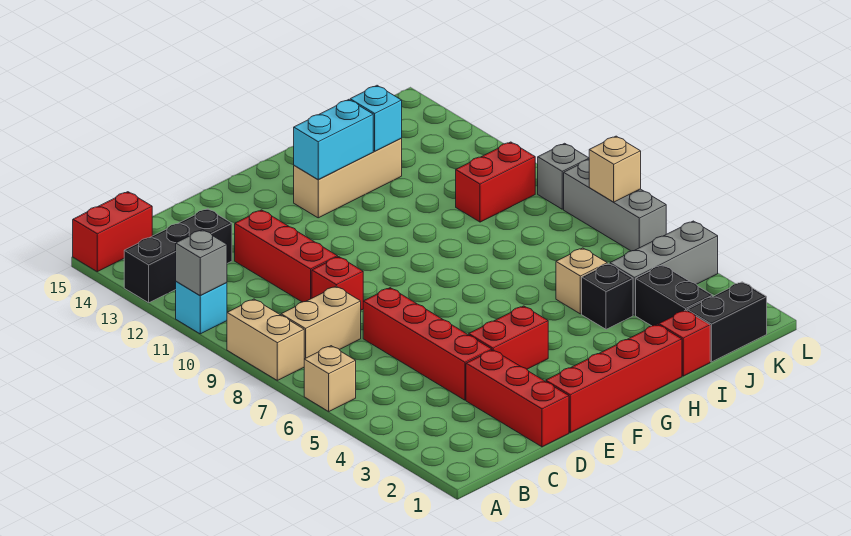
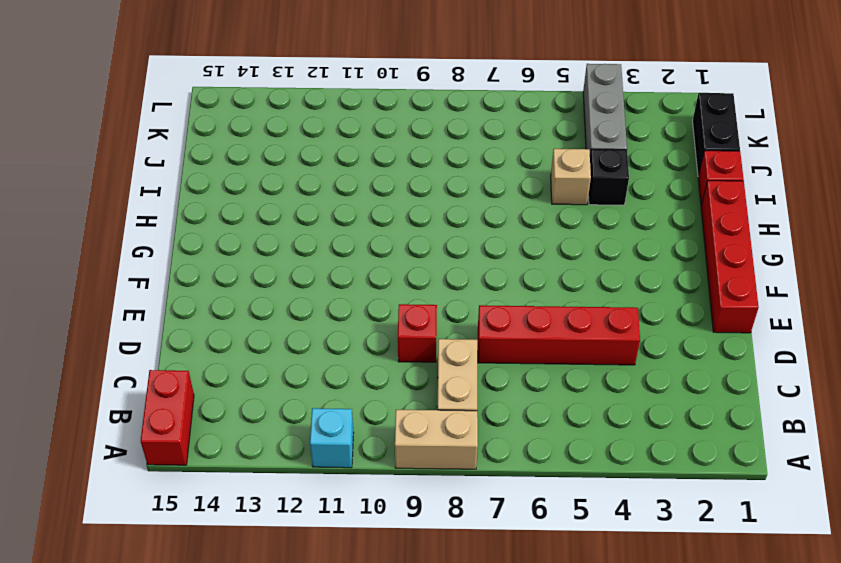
none -> tan brick A6 level 1
none -> black brick A13:C13 level 1
none -> red brick D1:D3 level 1

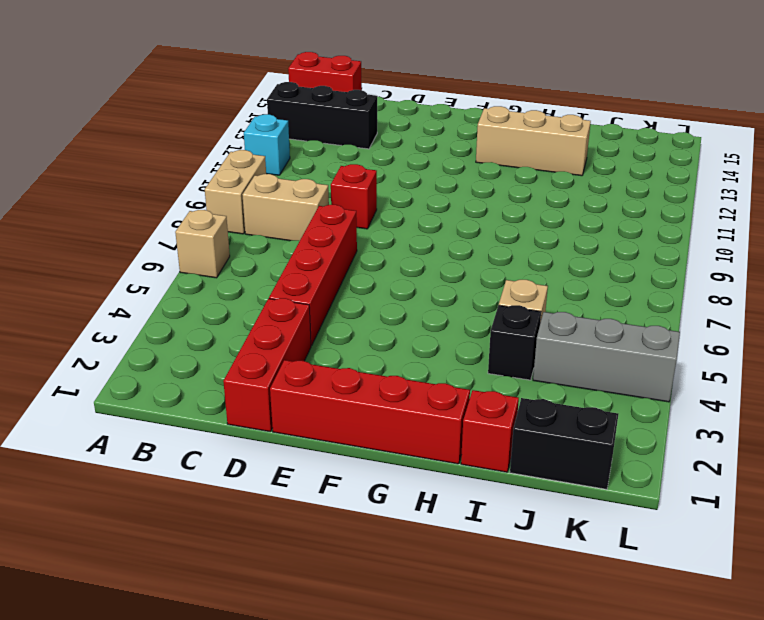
none -> red brick D10:D12 level 1
none -> red brick E4:F4 level 1
none -> black brick J2:J3 level 1

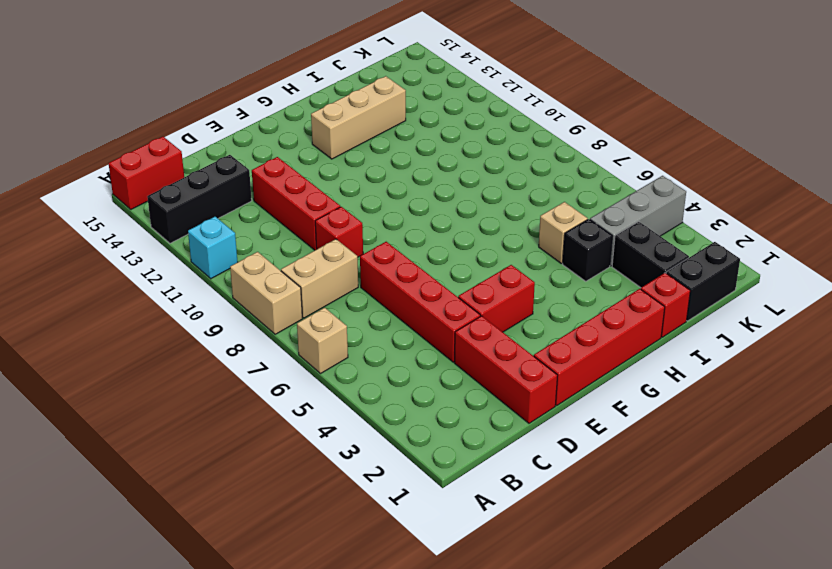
none -> red brick J10:K10 level 1
none -> grey brick L6:L8 level 1
none -> grey brick L9 level 1

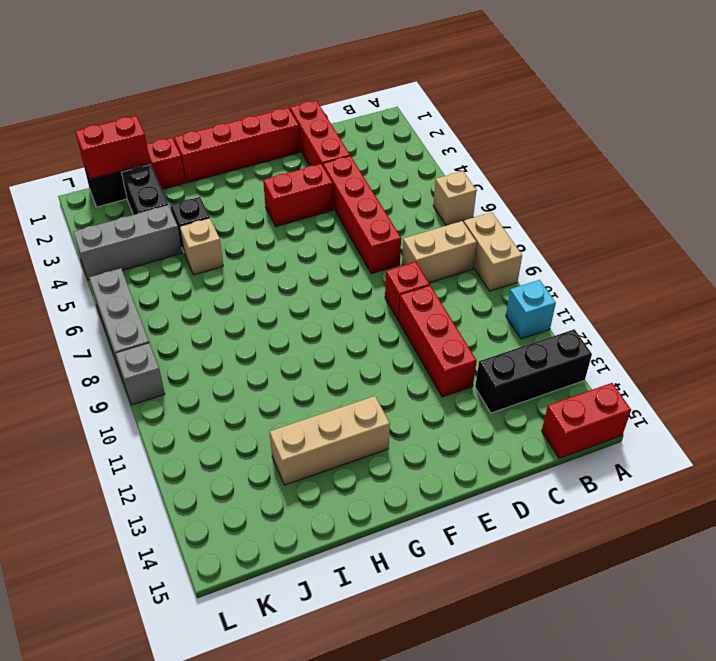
red brick J1:K1 level 2 -> red brick J10:K10 level 1
none -> grey brick A11 level 2
none -> cyan brick G13:H13 level 2
none -> cyan brick I13 level 2

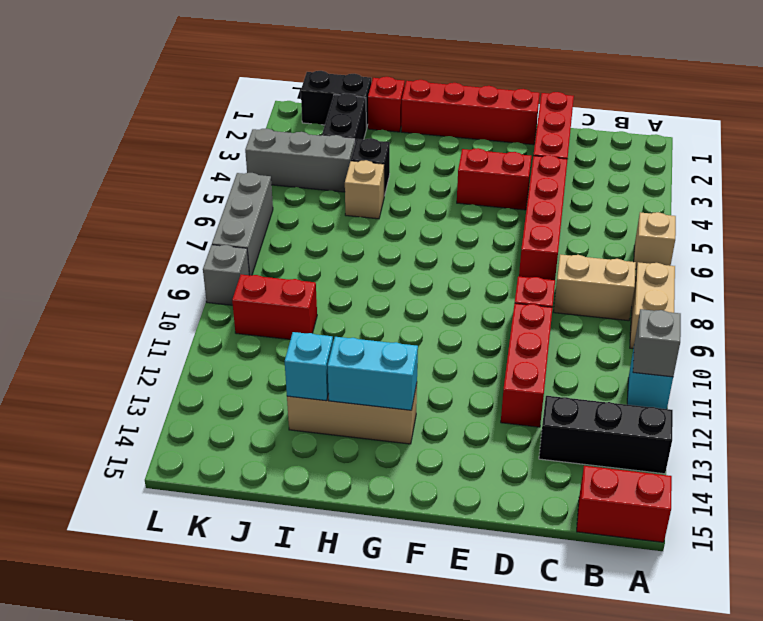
none -> tan brick L7 level 2

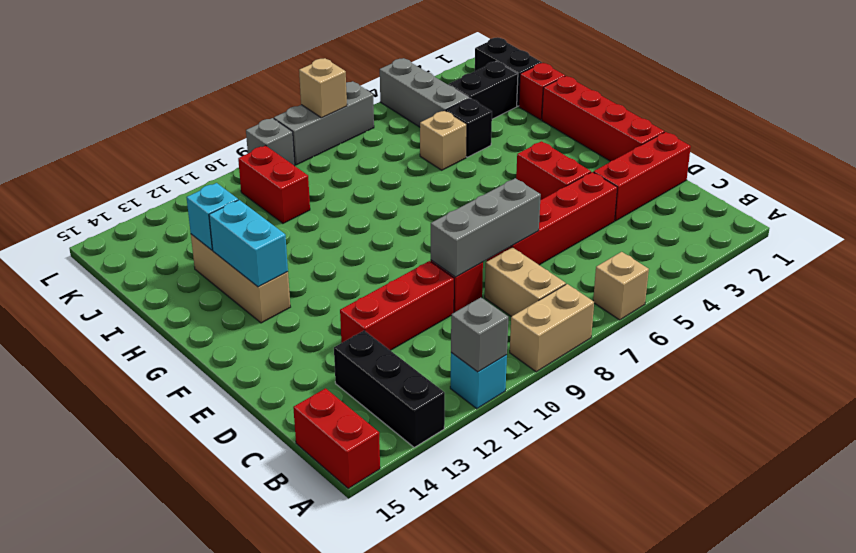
grey brick D7:D9 level 2 -> none

